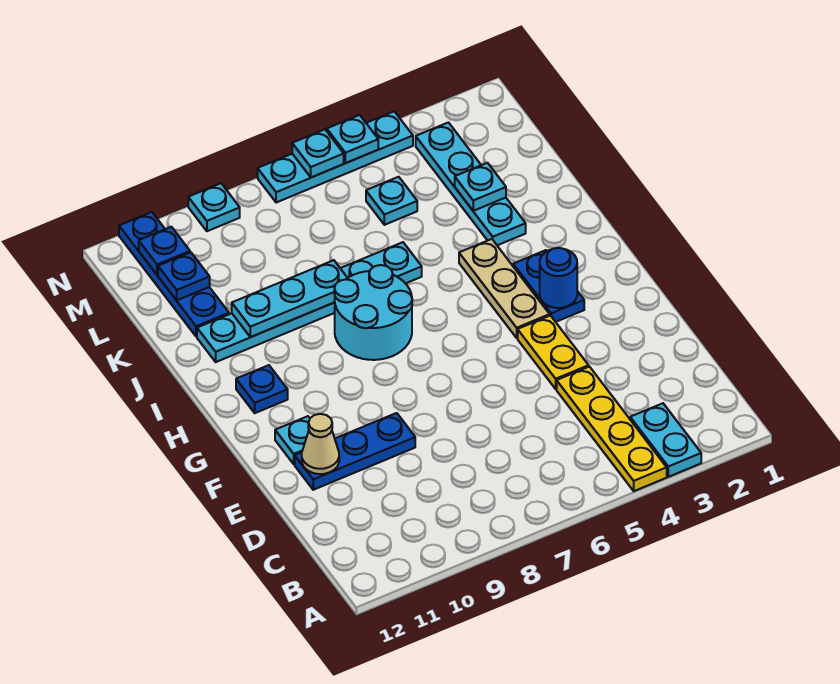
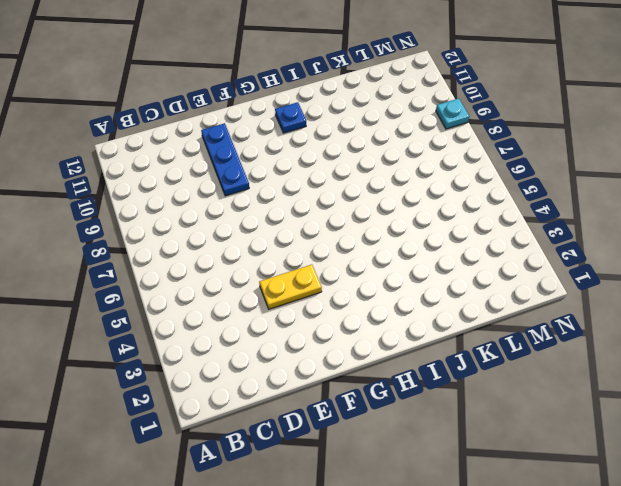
none -> cyan plate A3:B3 level 1
none -> yellow plate A4:D4 level 1
none -> cyan plate F11 level 1

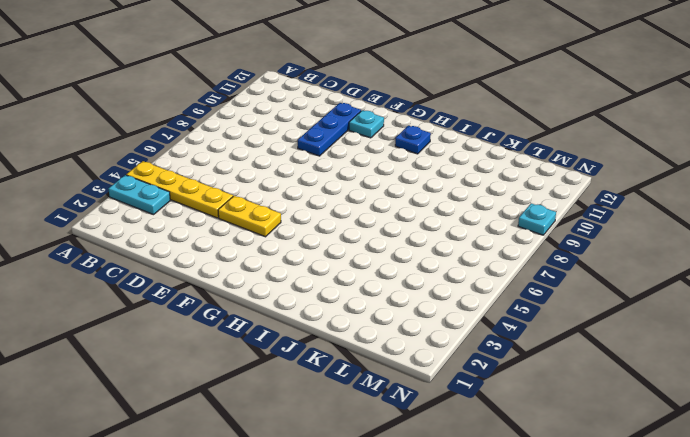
none -> blue plate G3:H3 level 1
none -> tan plate G4:I4 level 1
none -> cyan round brick H7:I8 level 1

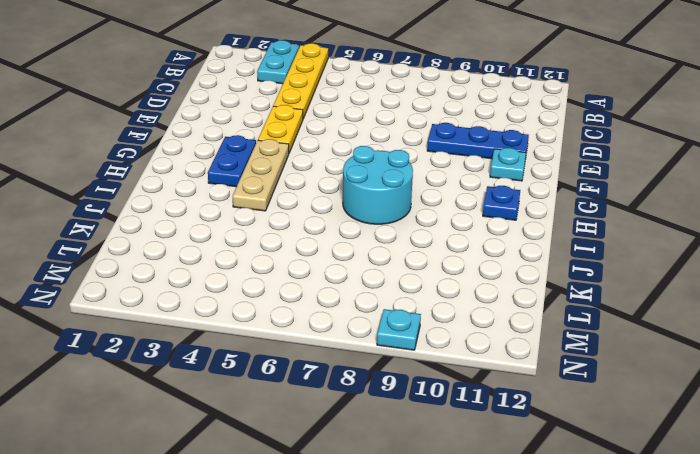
none -> cyan plate J3:M3 level 1
none -> cyan plate J6:J11 level 1
none -> blue plate K11:N11 level 1

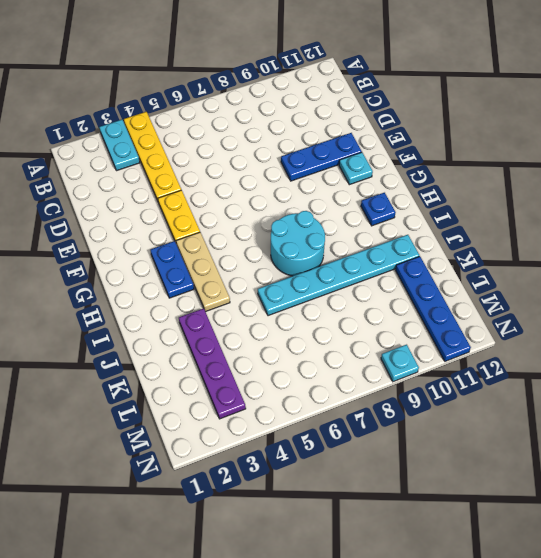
purple plate J3:M3 level 1 -> cyan plate J3:M3 level 1
none -> cyan plate L5 level 1
none -> cyan plate N4:N7 level 1
none -> tan cone E11 level 2

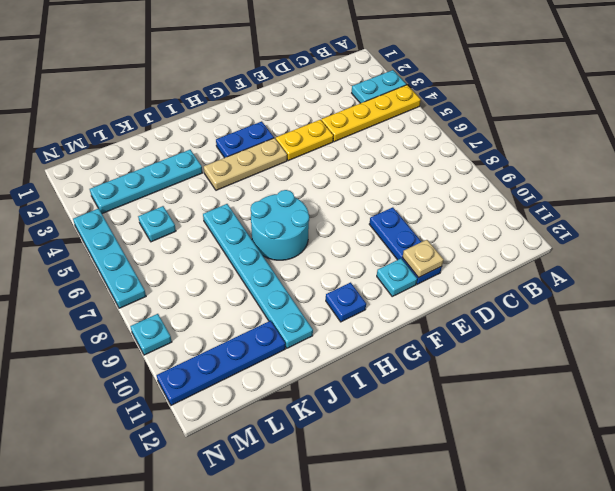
tan plate E11 level 2 -> tan cone E11 level 2
none -> blue round brick G3 level 2
none -> cyan plate J8:J10 level 2
none -> cyan plate K3 level 2

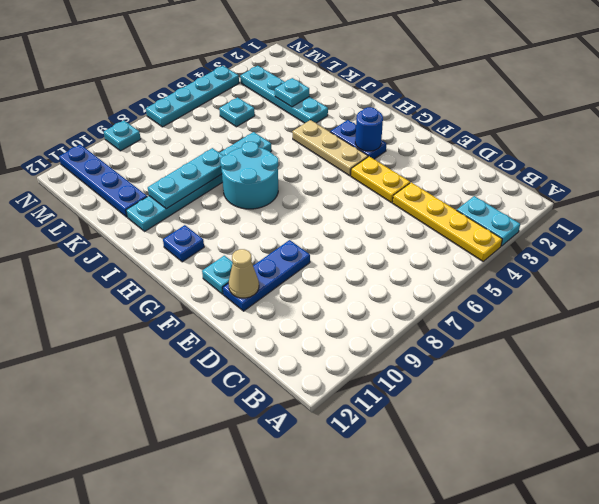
none -> blue plate L11 level 2
none -> blue plate M11 level 2
none -> cyan plate N5 level 2

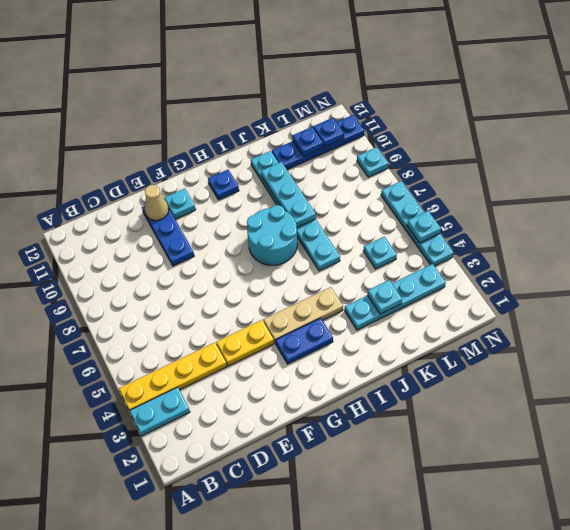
none -> blue round brick G3 level 2
none -> cyan plate N6 level 2

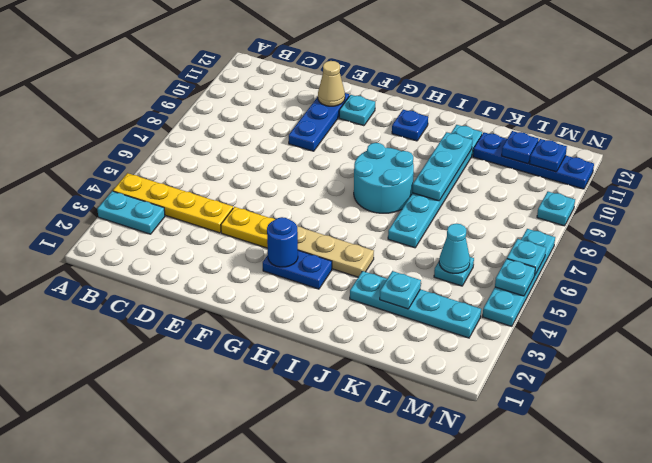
cyan cone L5 level 2 -> none

